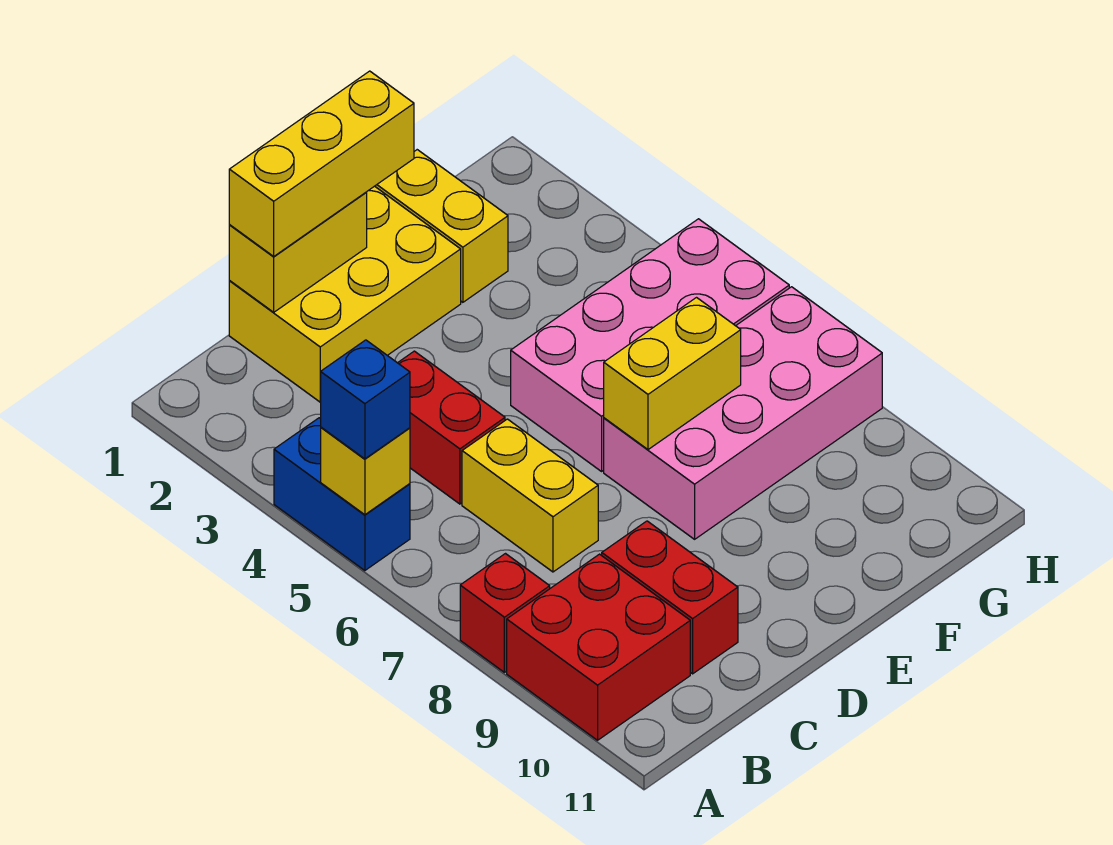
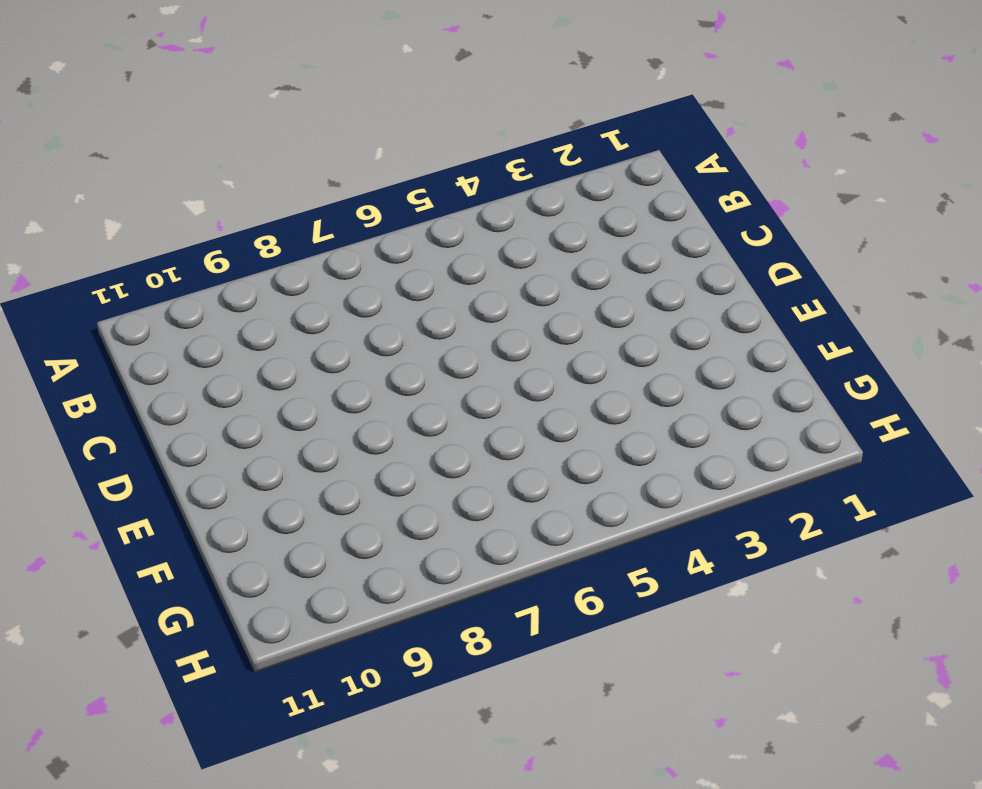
none -> blue brick A4:A5 level 1
none -> red brick A8 level 1
none -> red brick A9:B10 level 1

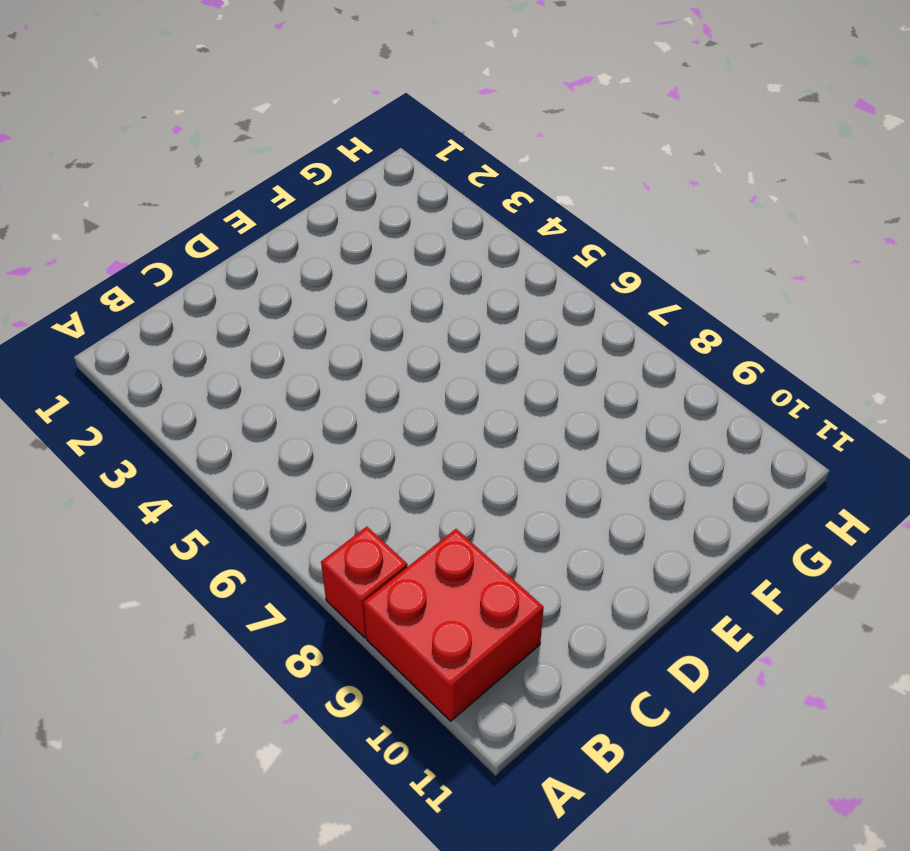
none -> blue brick A4:A5 level 1
none -> yellow brick C1:E2 level 1
none -> red brick C4:C5 level 1

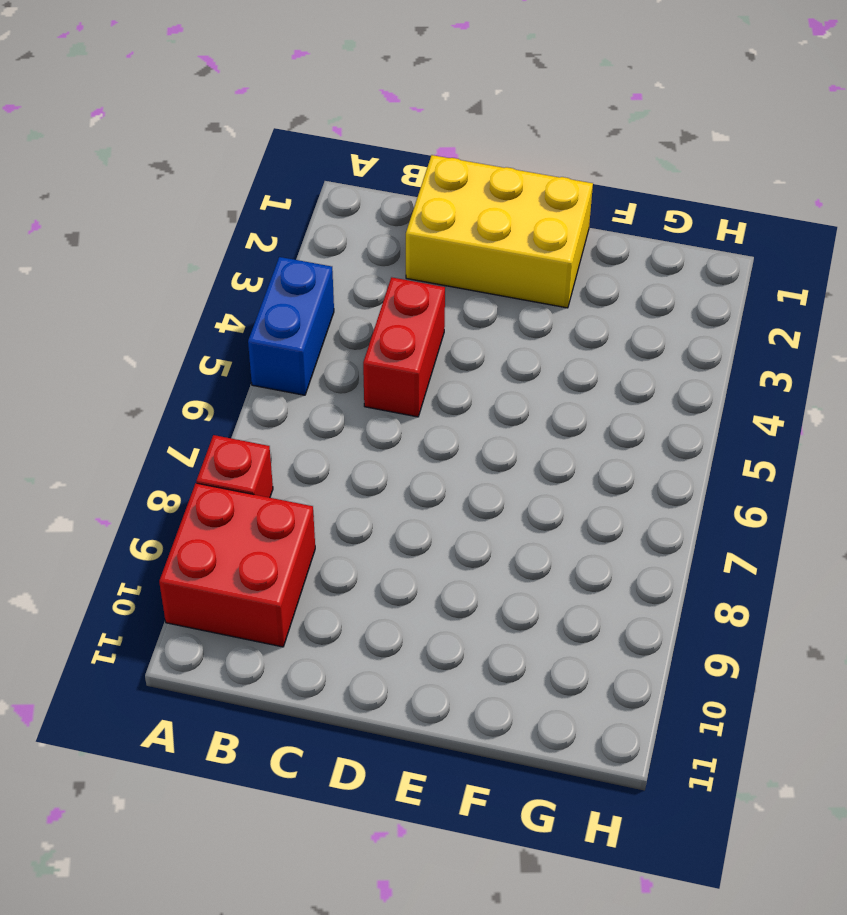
none -> yellow brick C6:C7 level 1
none -> red brick C9:C10 level 1
none -> pink brick E5:H6 level 1

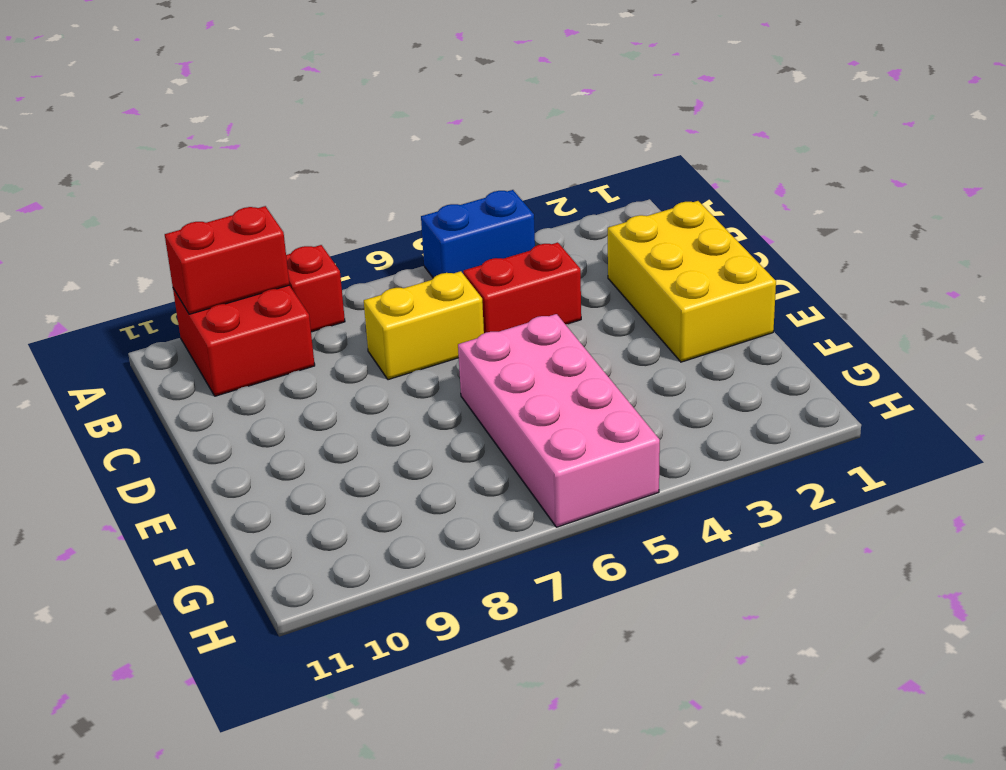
red brick A9:A10 level 2 -> red brick C9:C10 level 1
none -> pink brick E7:H8 level 1
none -> yellow brick F1:F2 level 1
none -> yellow brick A5 level 2

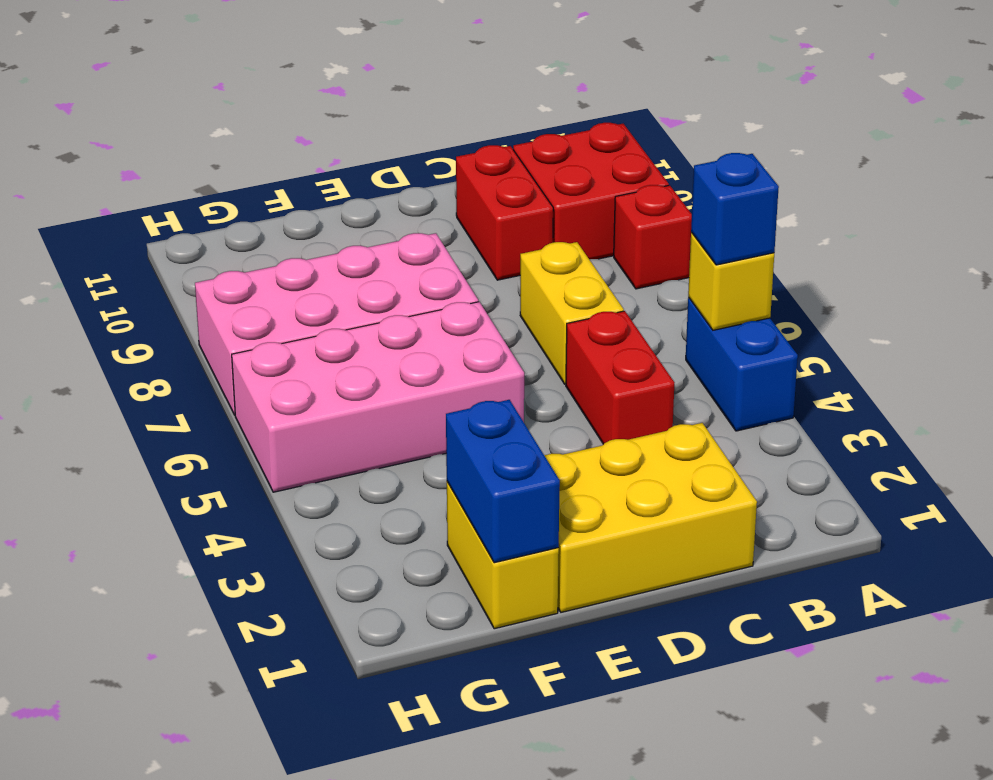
blue brick F1:F2 level 2 -> none
none -> yellow brick C1:D1 level 2
none -> yellow brick E7:F7 level 2
none -> yellow brick C1:E1 level 3

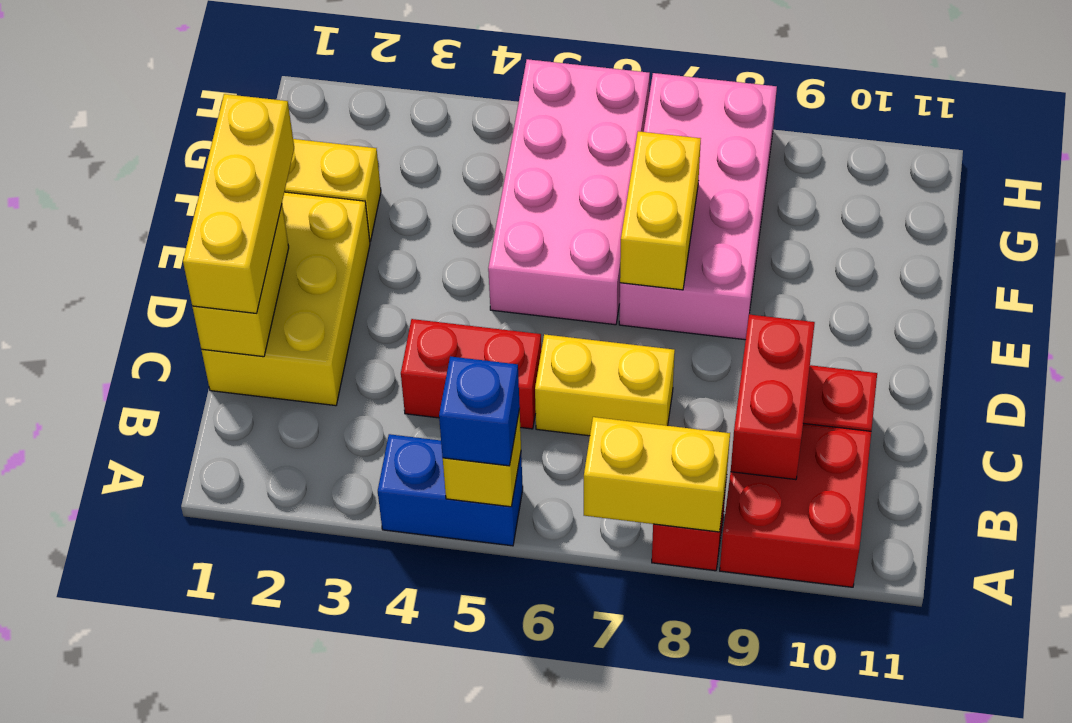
yellow brick A7:A8 level 2 -> none
red brick B9:C9 level 2 -> none

